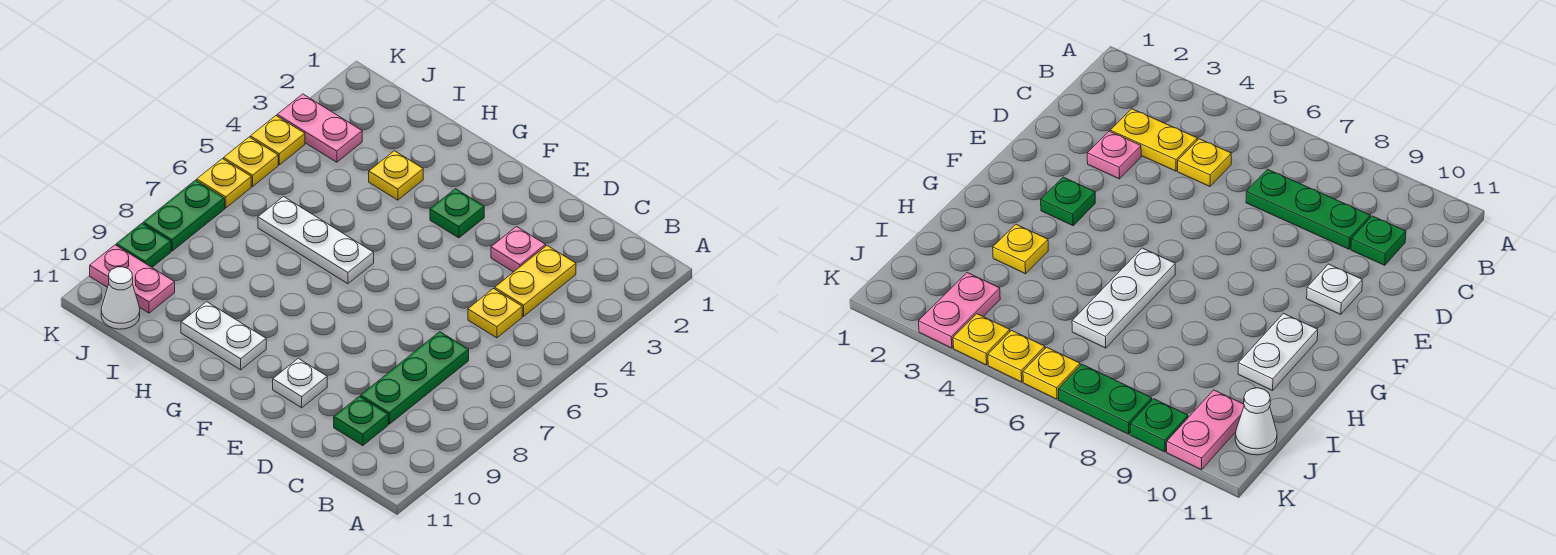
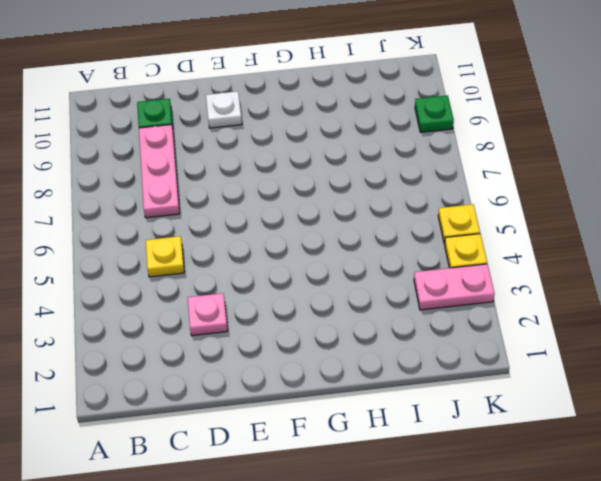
pink plate C7:C9 level 1 -> green plate C7:C9 level 1
none -> yellow plate C3:C4 level 1
none -> green plate F3 level 1
none -> white plate G6:I6 level 1

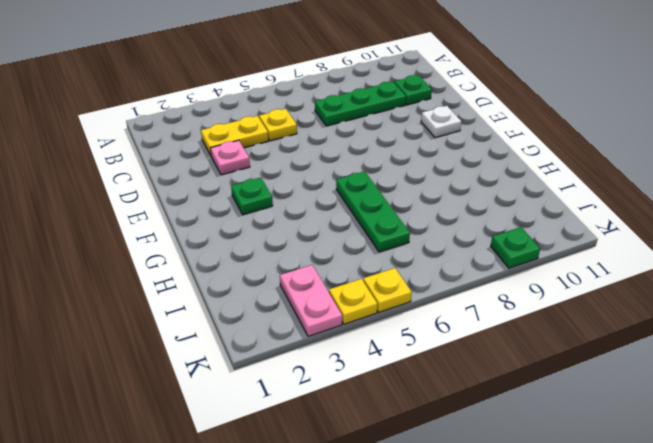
green plate G6:I6 level 1 -> white plate G6:I6 level 1
none -> white plate G10:H10 level 1
none -> yellow plate H3 level 1
none -> pink plate J10:K10 level 1

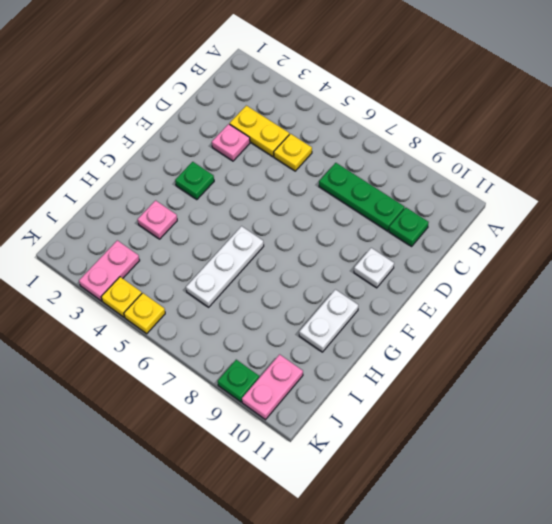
pink plate H3 level 1 -> yellow plate H3 level 1
none -> white cone J11 level 1
none -> yellow plate K6 level 1
none -> green plate K7:K8 level 1

